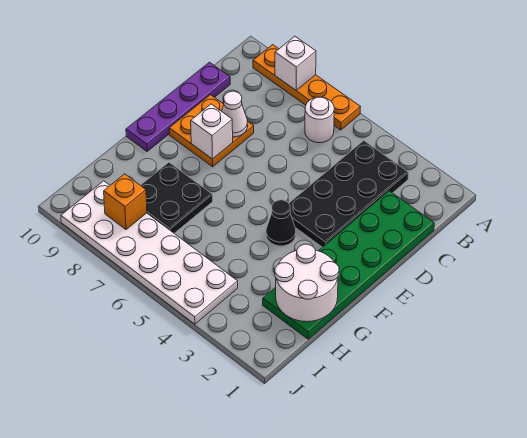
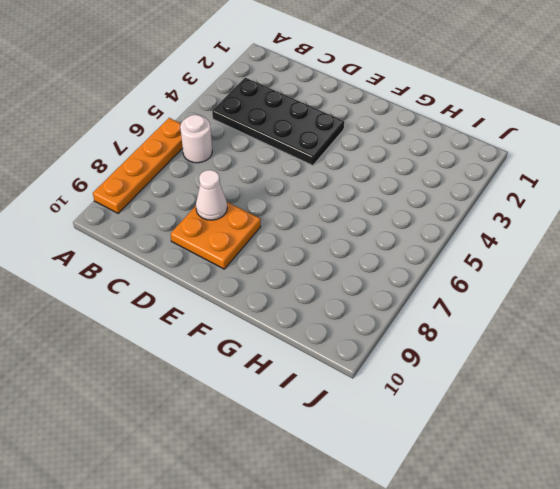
none -> green plate C1:H2 level 1
none -> purple plate C10:F10 level 1
none -> black cone F4 level 1

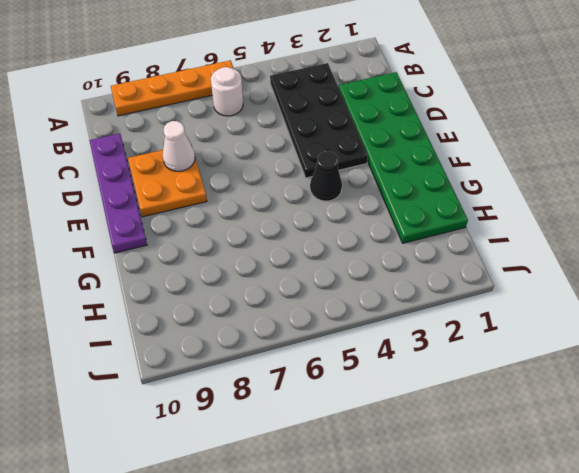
none -> black plate G7:H8 level 1
none -> white plate I4:J9 level 1
none -> white brick A8 level 2

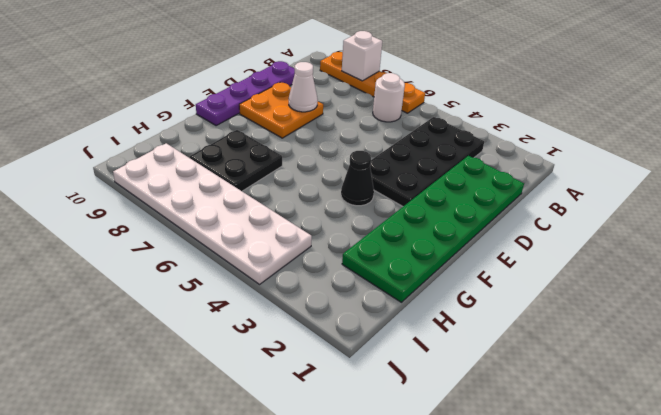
none -> white brick E8 level 2
none -> white round brick G1:H2 level 2
none -> orange brick I8 level 2

